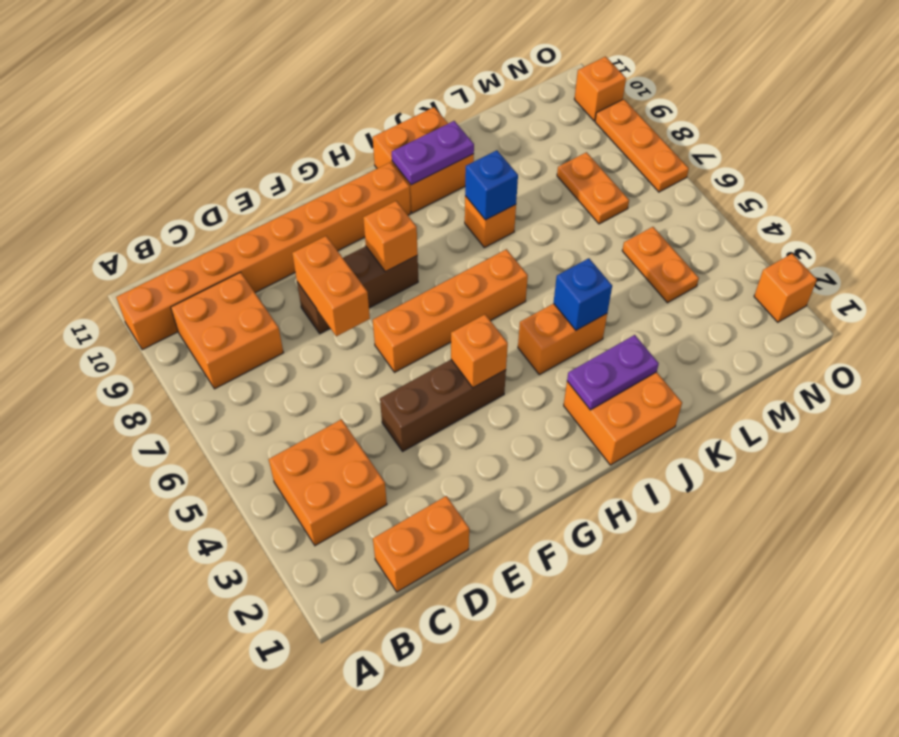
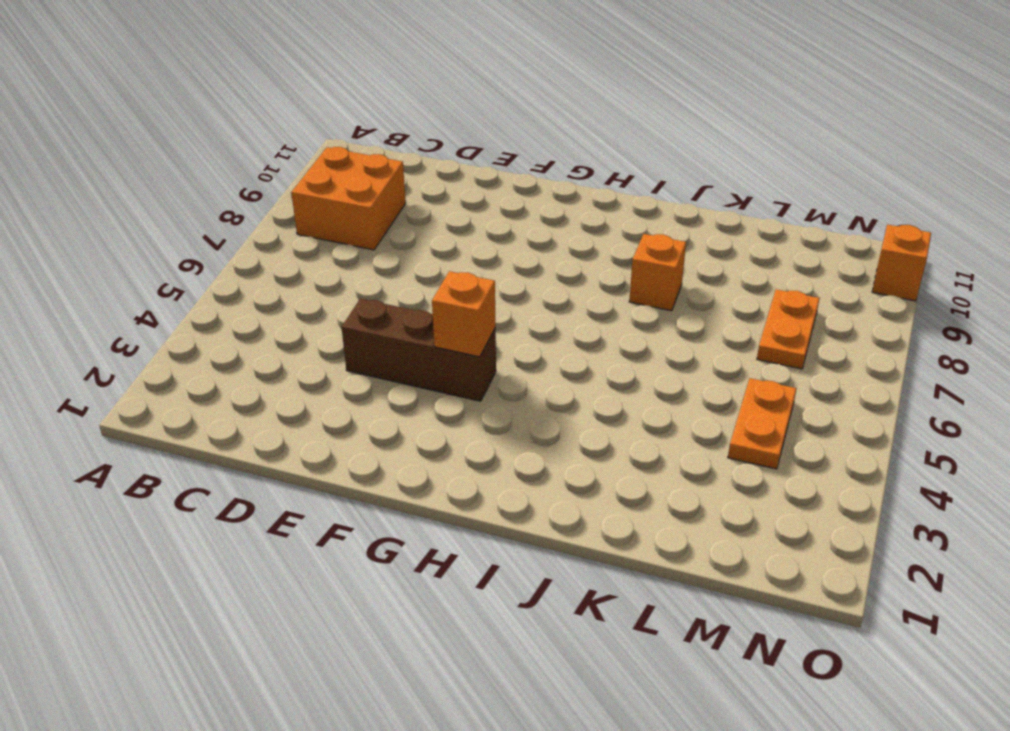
none -> orange brick A10:H10 level 1
none -> orange brick B3:C4 level 1
none -> orange brick C1:D1 level 1

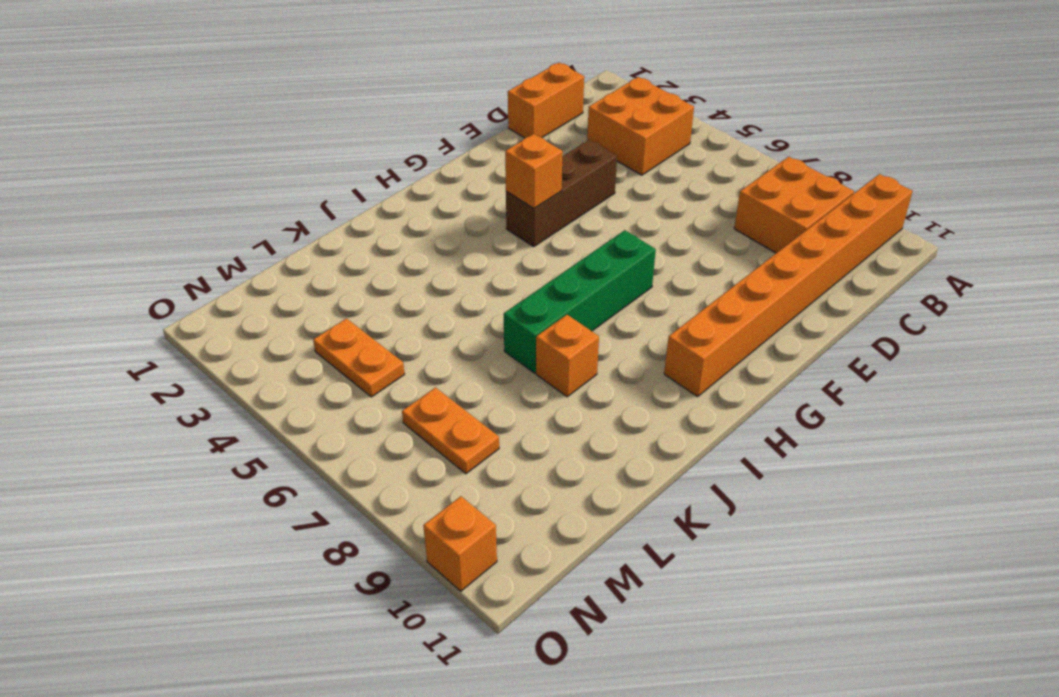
green brick G7:J7 level 1 -> none
none -> brown brick E8:G8 level 1
none -> orange brick F6:I6 level 1
none -> orange brick I1:J2 level 1

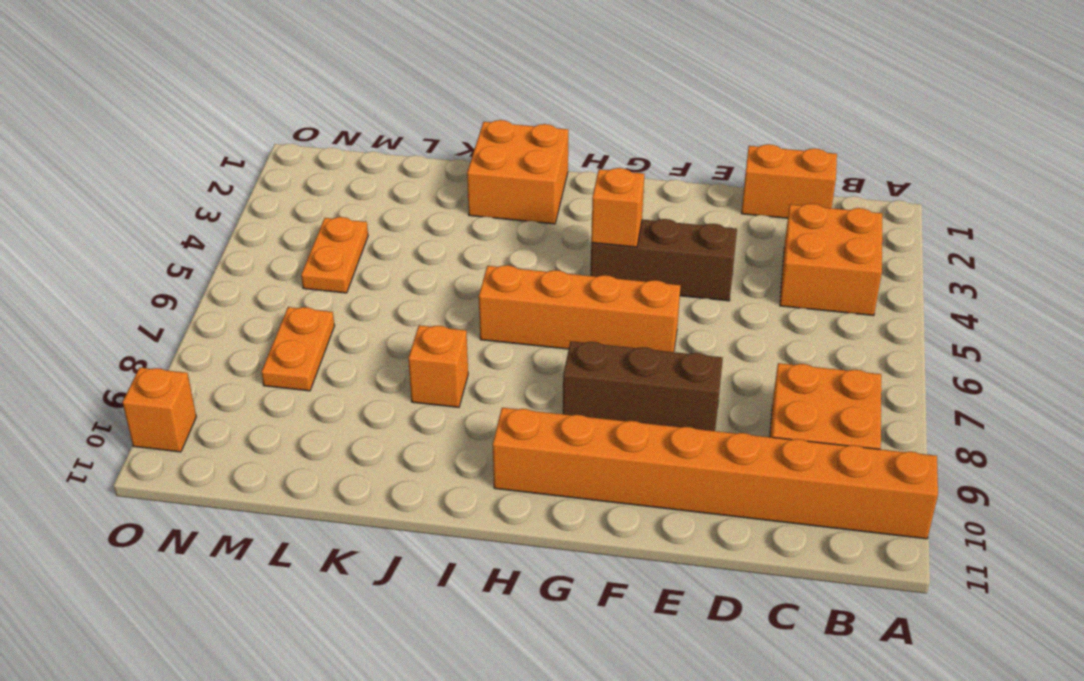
none -> orange brick I4:J4 level 1
none -> orange brick I10:J11 level 1
none -> orange brick O2 level 1

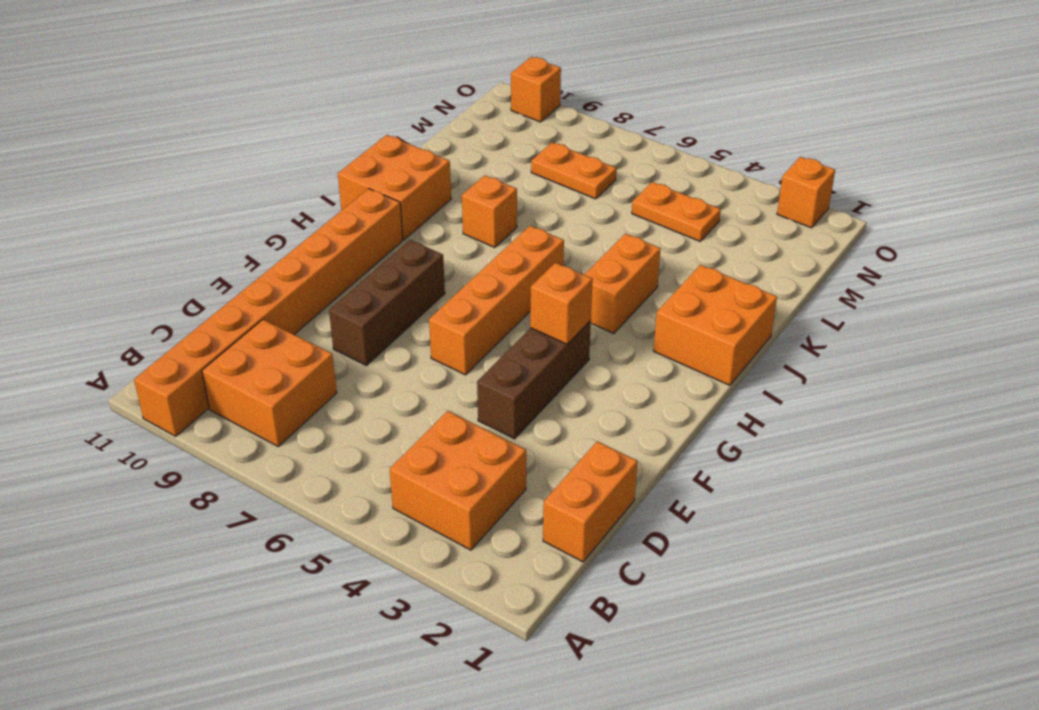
none -> orange plate O7:O9 level 1
none -> orange brick E7:E8 level 2
none -> orange brick G8 level 2

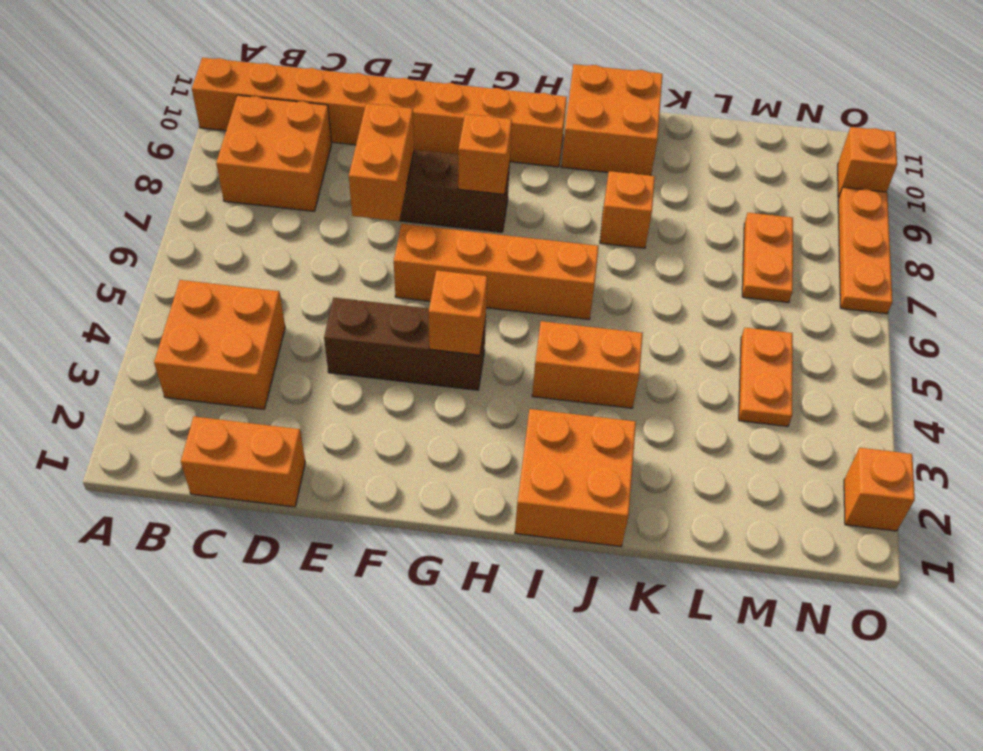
none -> purple plate I2:J2 level 2
none -> purple plate I10:J10 level 2
none -> blue brick J4 level 2

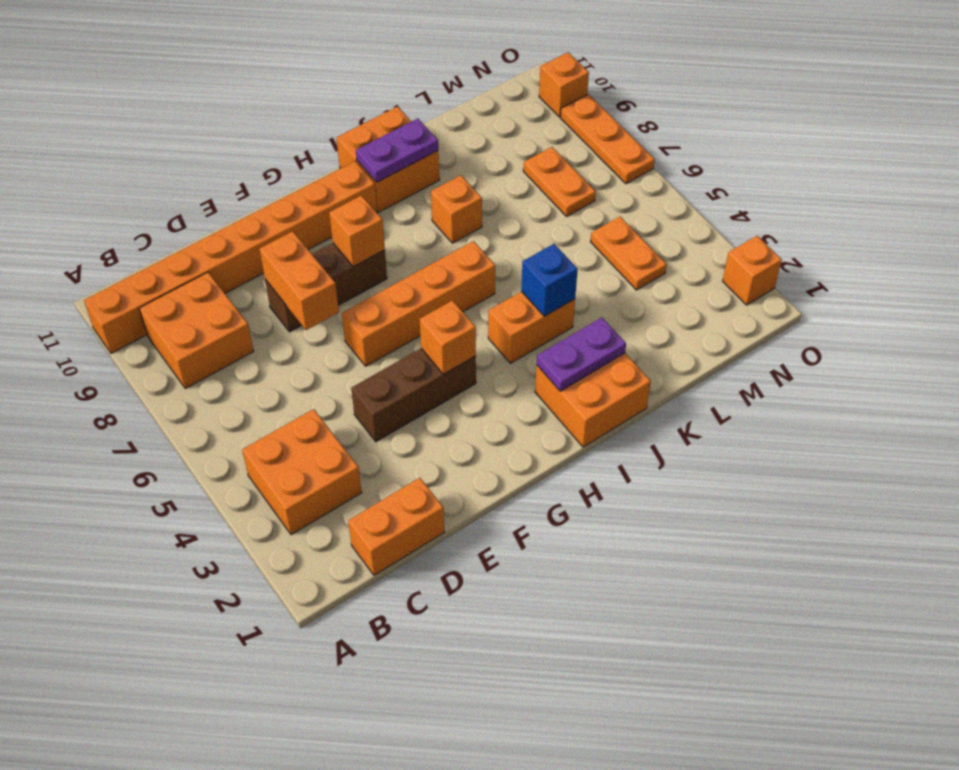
none -> blue brick J8 level 2

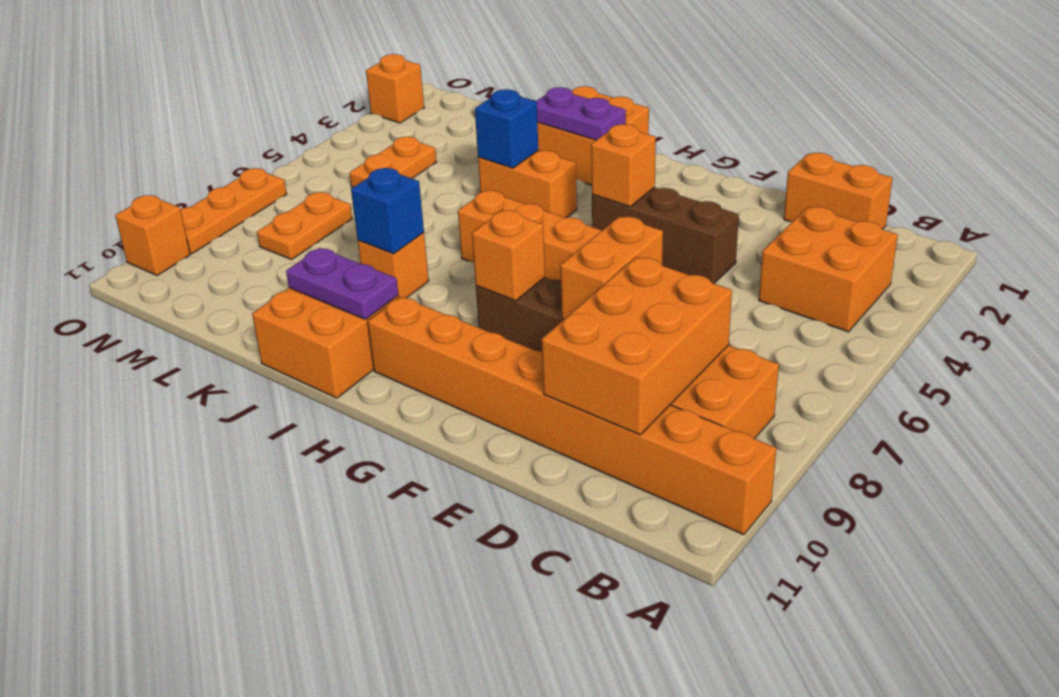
orange brick C8:D10 level 2 -> none

